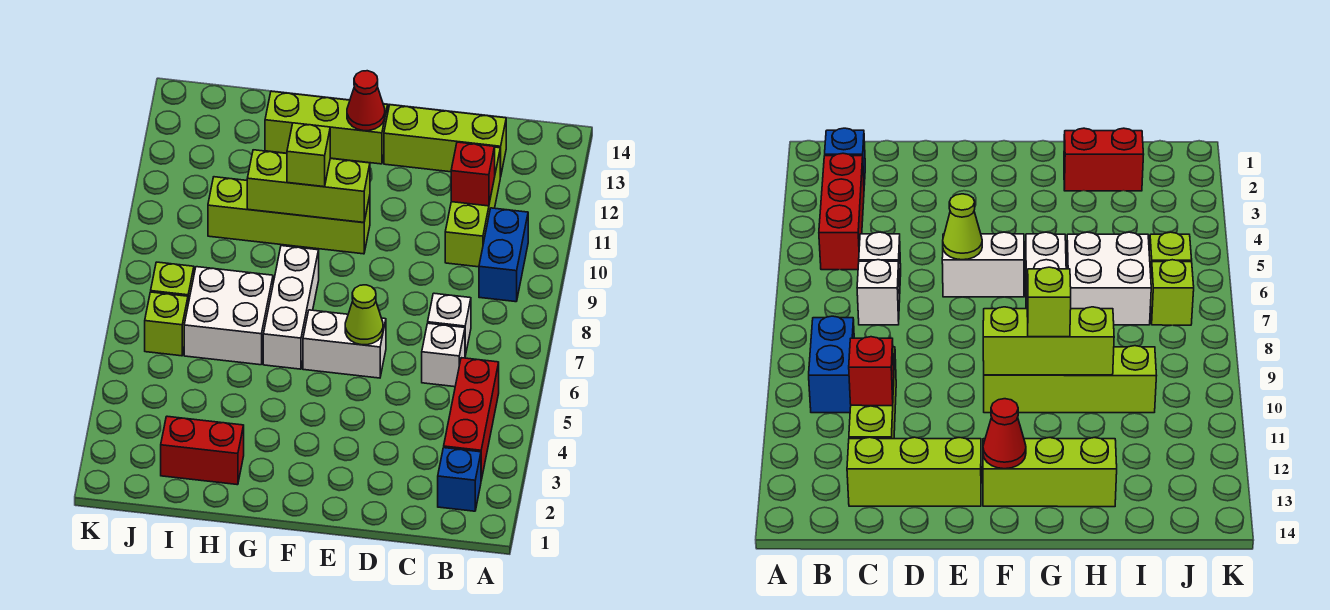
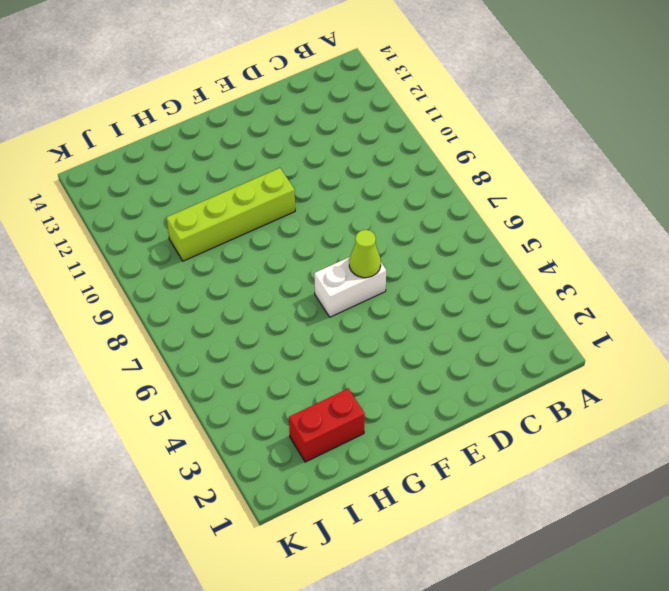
none -> blue brick B2 level 1
none -> red brick B3:B5 level 1
none -> blue brick B9:B10 level 1

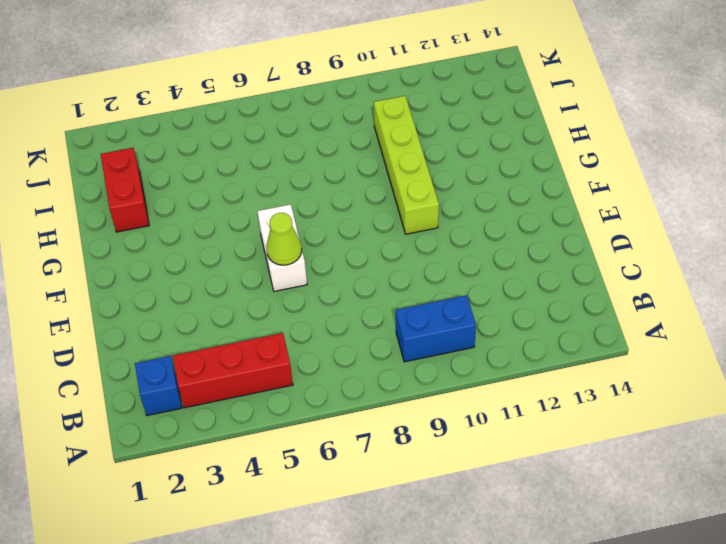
none -> white brick C6 level 1
none -> white brick C7 level 1
none -> lime brick C10:C12 level 1

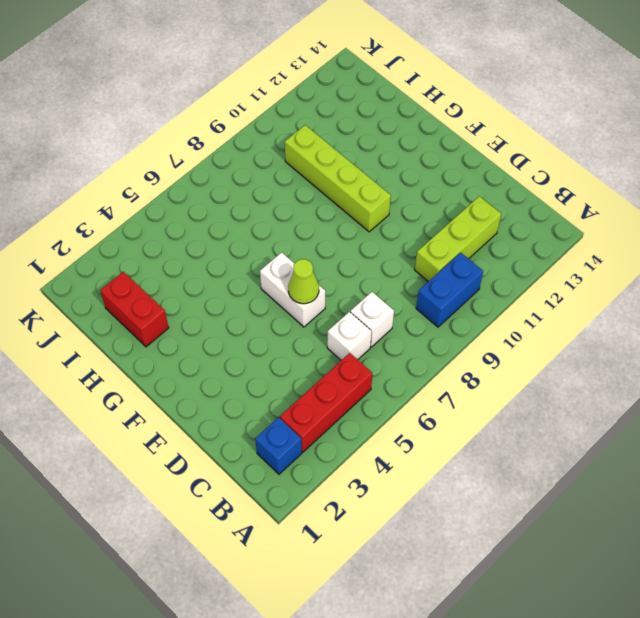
none -> lime brick C13:E13 level 1
none -> lime brick F13:H13 level 1
none -> white brick G6:G8 level 1

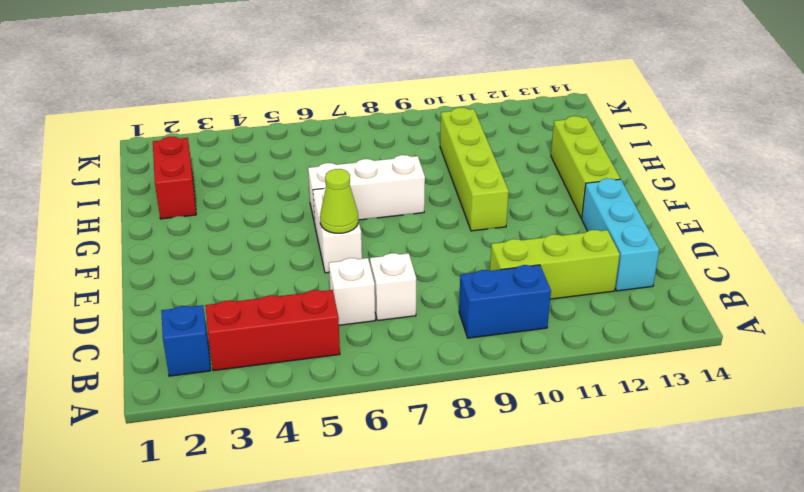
cyan brick C13:E13 level 1 -> lime brick C13:E13 level 1
none -> white brick H6:I7 level 1
none -> lime brick J6 level 1
none -> lime brick J7 level 1

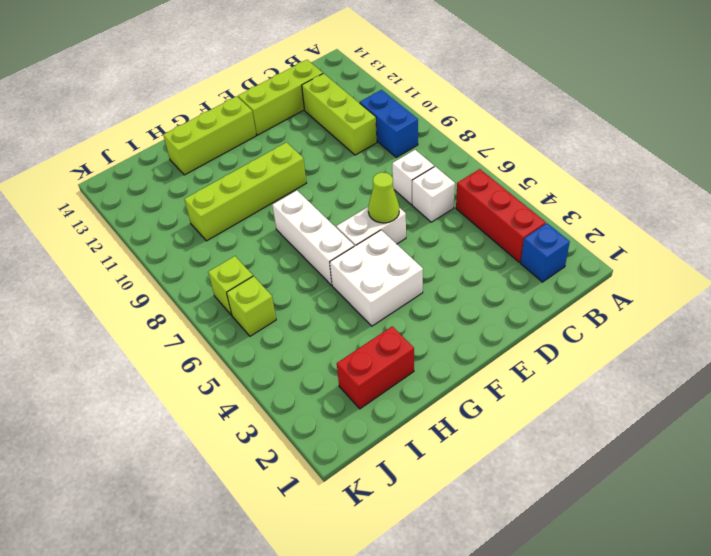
white brick F4:G5 level 1 -> white brick H6:I7 level 1
none -> red brick C11 level 2
none -> lime brick F10:H10 level 2
none -> red cone F13 level 2

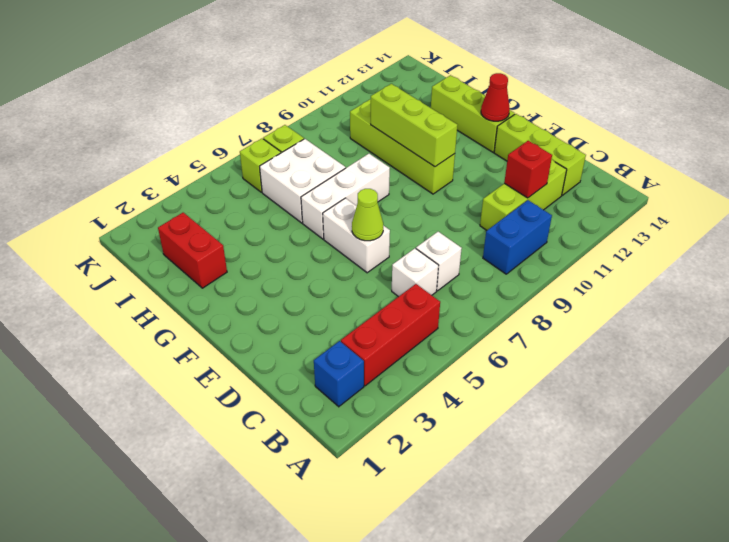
none -> lime brick G10 level 3

